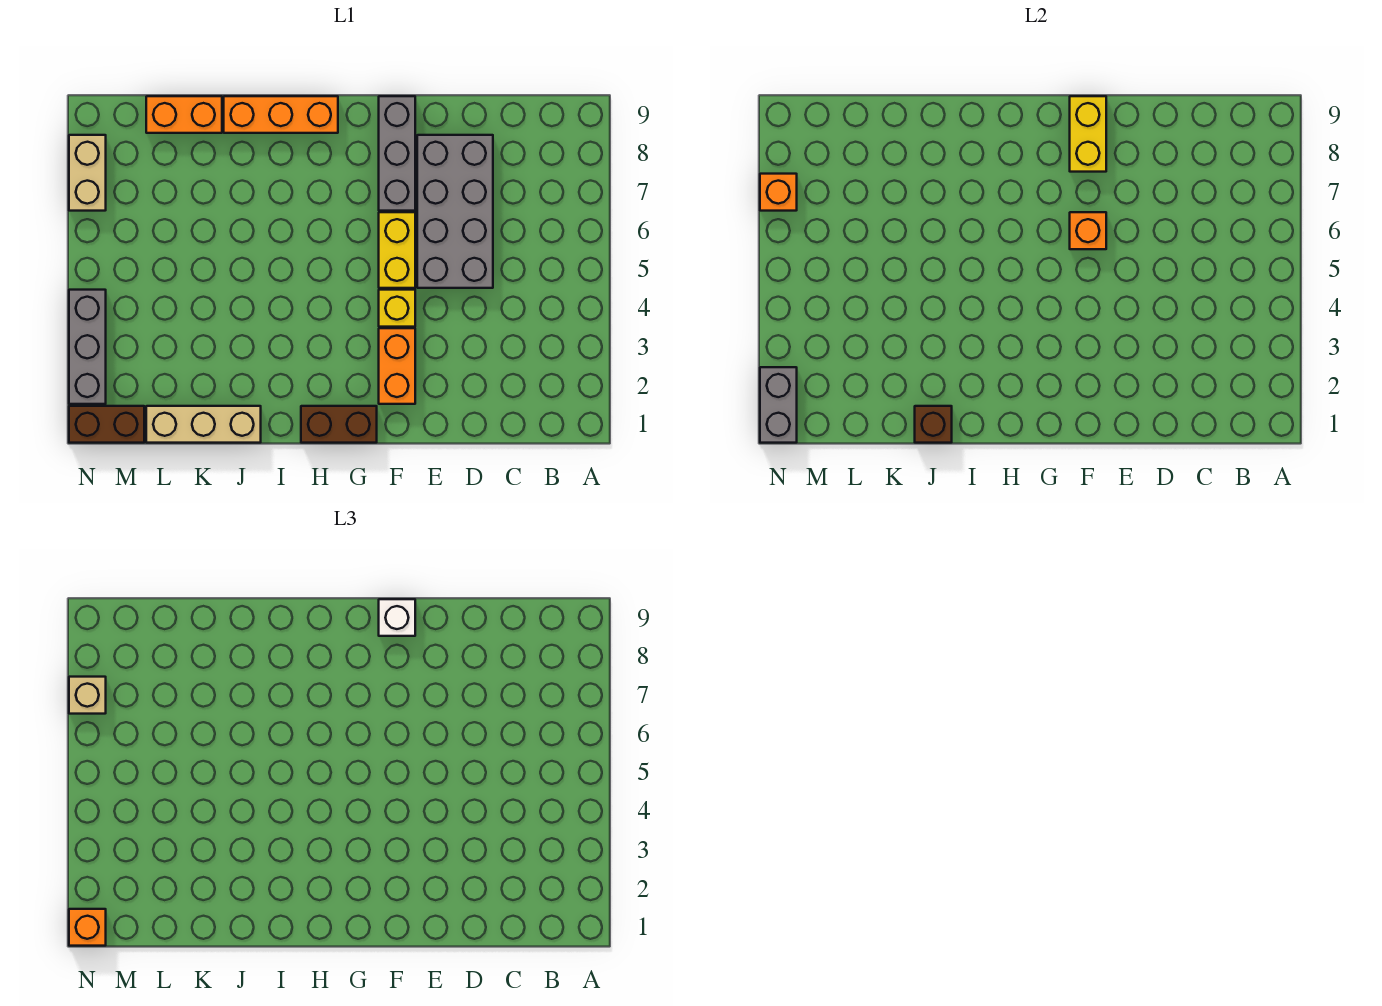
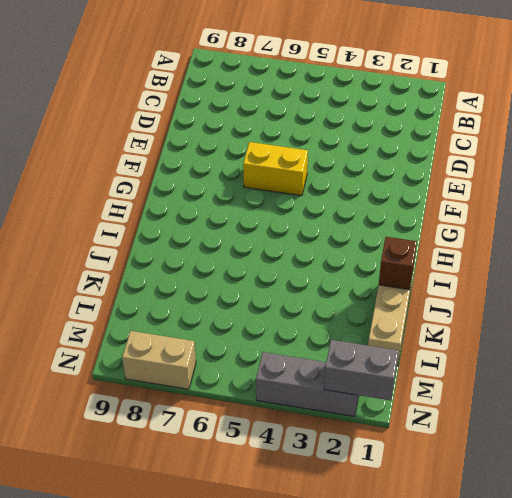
none -> grey brick D5:E8 level 1
none -> orange brick F2:F3 level 1
none -> yellow brick F4 level 1

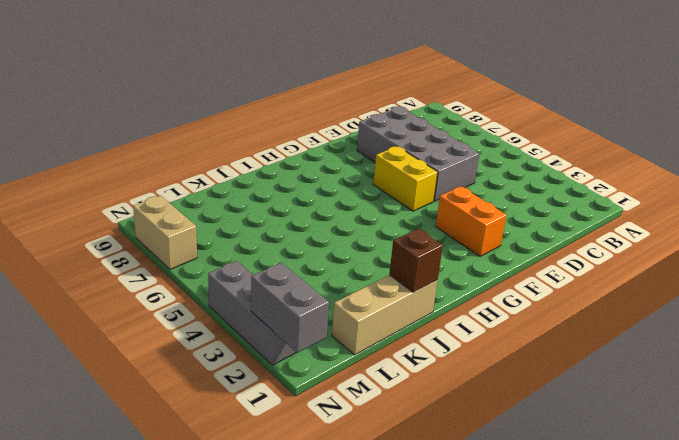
none -> yellow brick F4 level 1
none -> grey brick F7:F9 level 1
none -> brown brick G1:H1 level 1

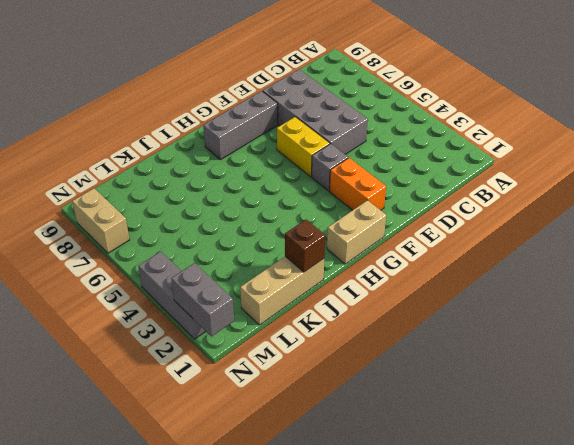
grey brick F4 level 1 -> yellow brick F4 level 1
grey brick F8:H8 level 1 -> grey brick F7:F9 level 1
tan brick G1:H1 level 1 -> brown brick G1:H1 level 1
none -> orange brick H9:J9 level 1
none -> orange brick K9:L9 level 1
none -> brown brick M1:N1 level 1

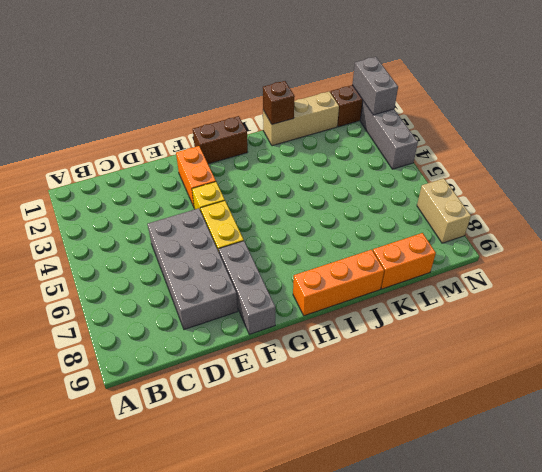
none -> orange brick F6 level 2
none -> yellow brick F8:F9 level 2
none -> orange brick N7 level 2

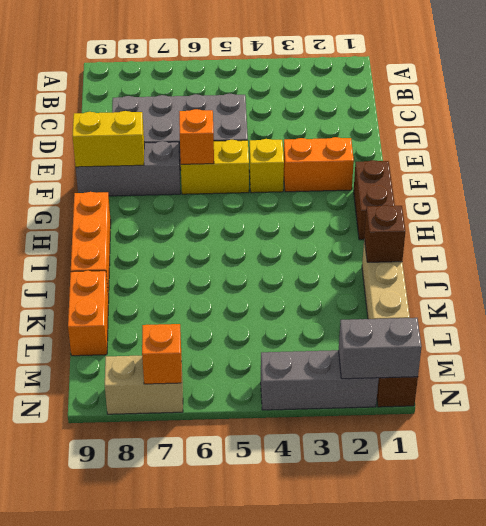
none -> white brick F9 level 3
none -> orange brick N1 level 3
none -> tan brick N7 level 3

